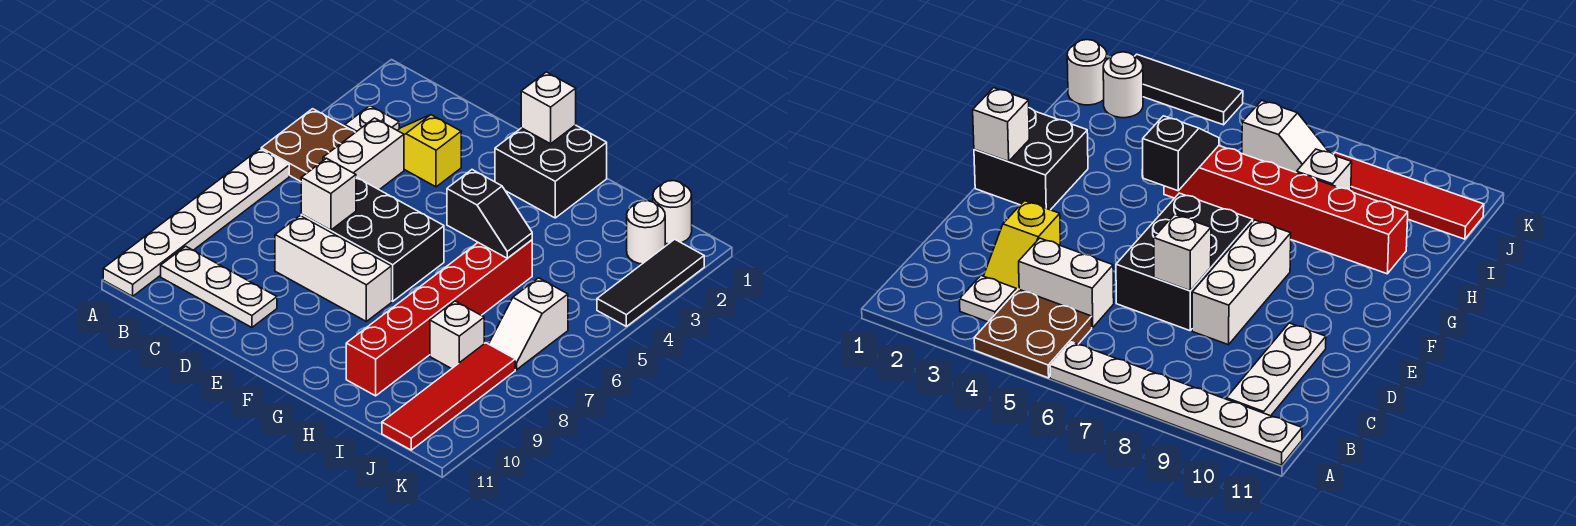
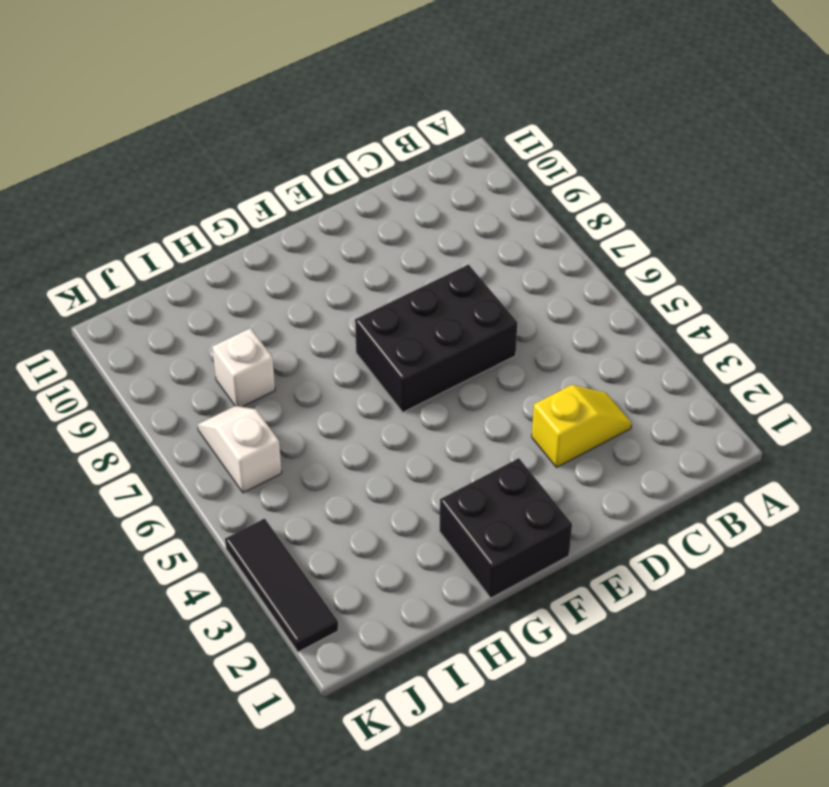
none -> brown plate A4:B5 level 1
none -> white plate A6:A11 level 1
none -> white plate B3 level 1

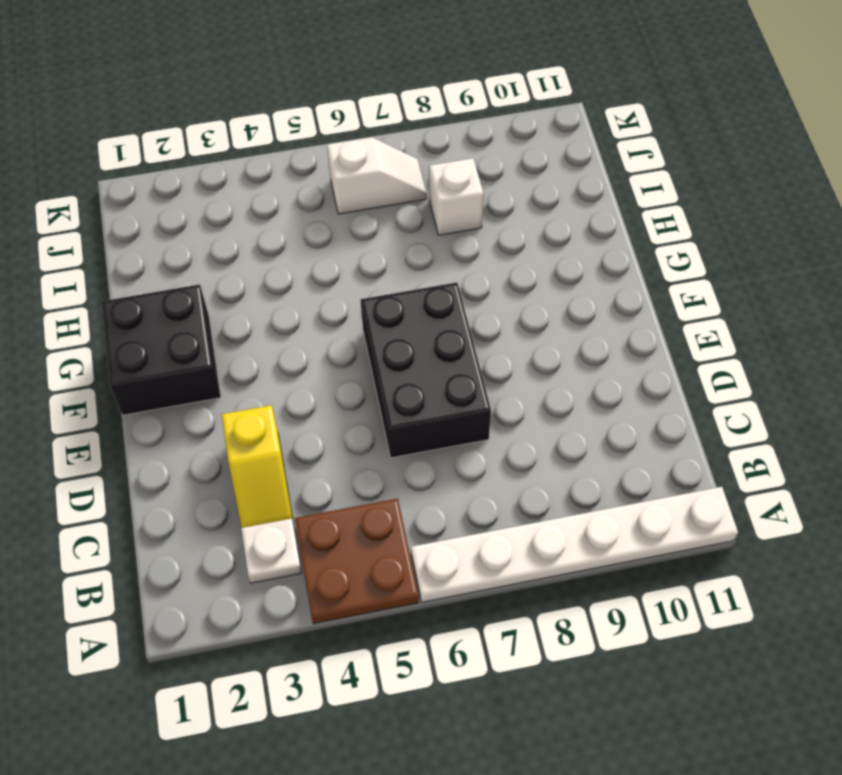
none -> white plate B10:D10 level 1
none -> white brick C4:C5 level 1
none -> white brick D8:F8 level 1

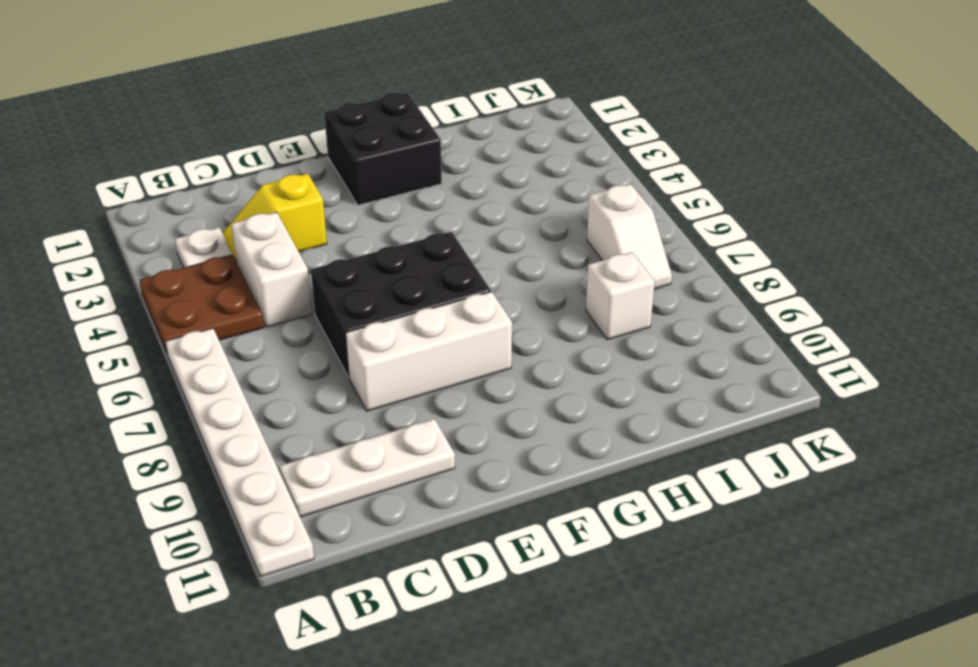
none -> red brick H5:H10 level 1
none -> white round brick J1 level 1
none -> white round brick J2 level 1

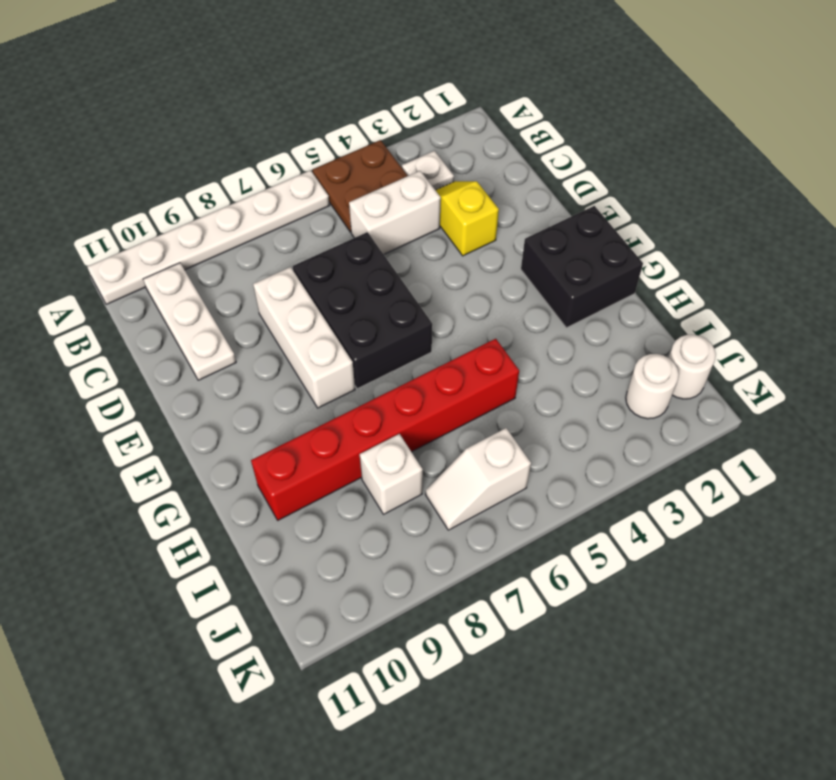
none -> red tile J8:J11 level 1
none -> black tile K2:K4 level 1
none -> white brick D7 level 2

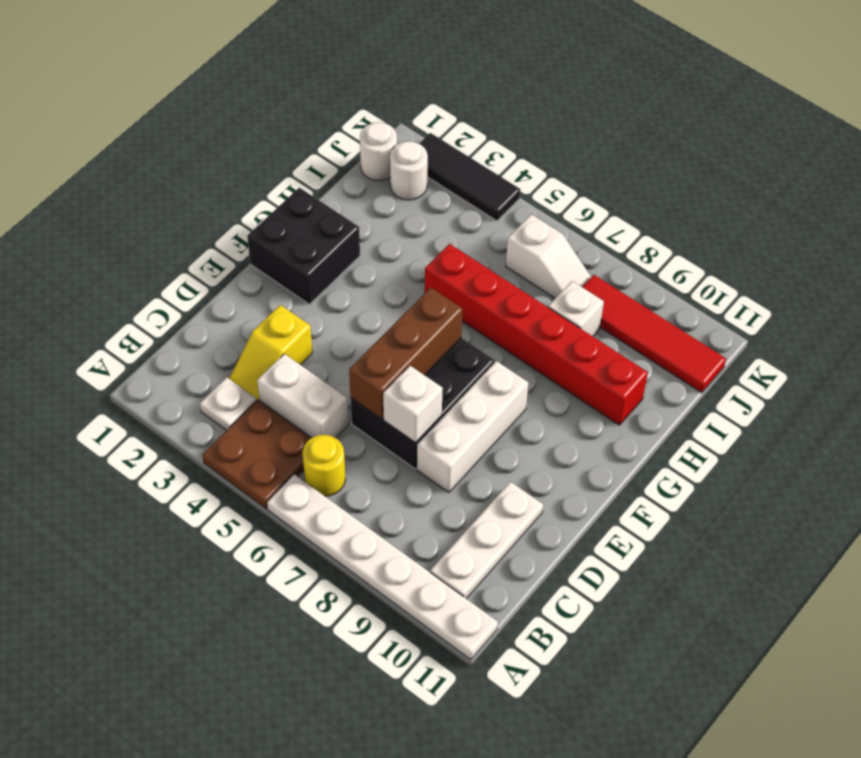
yellow round brick B6 level 1 -> none
brown brick D6:F6 level 2 -> none
none -> white brick F1 level 2
none -> black slope G5:H5 level 2 top G

